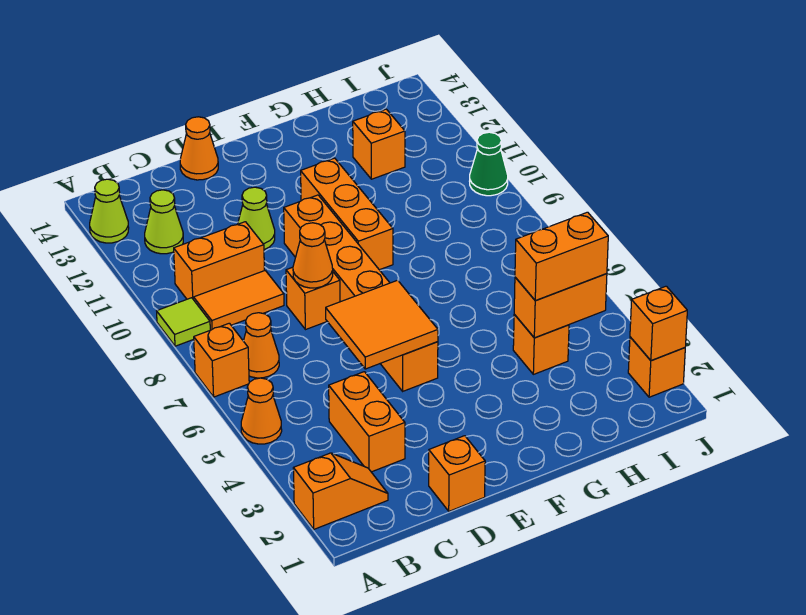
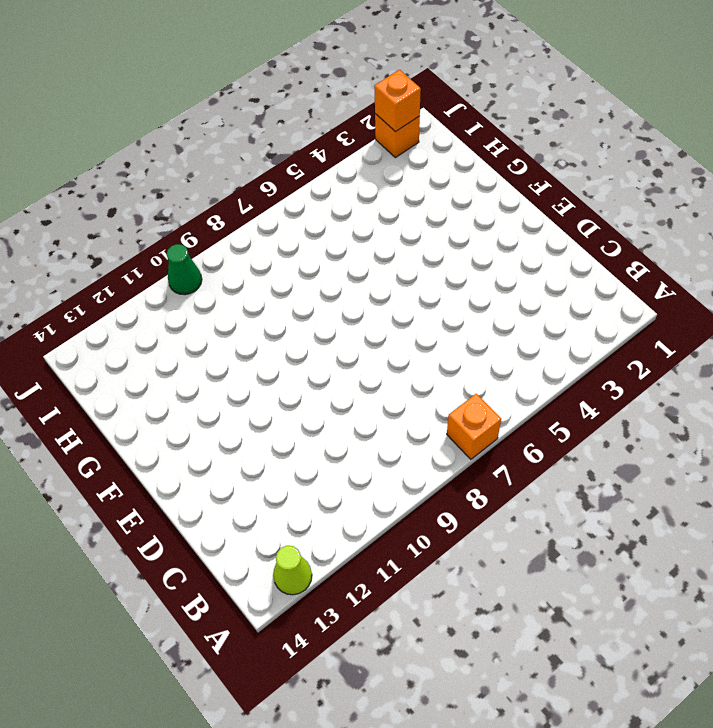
none -> orange slope A2:B2 level 1 top A
none -> orange cone A5 level 1
none -> lime tile A9 level 1

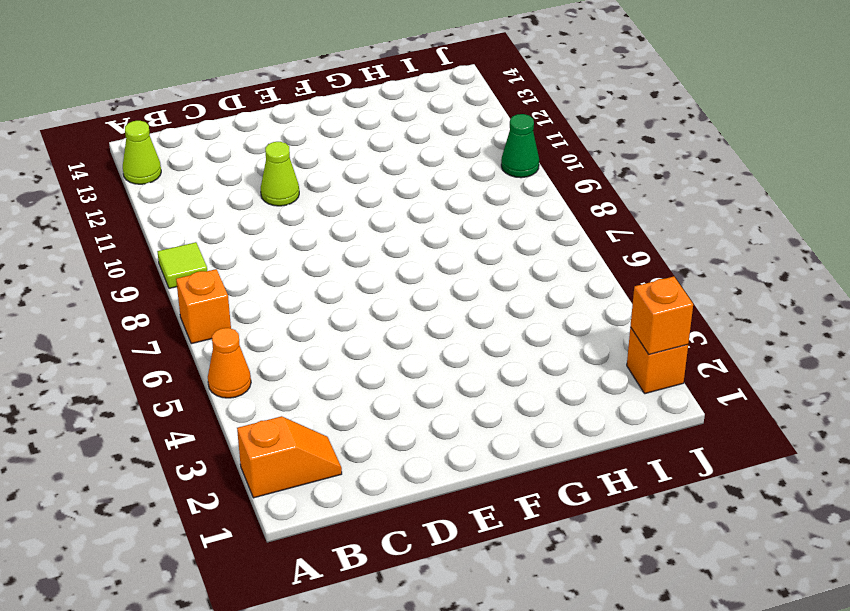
none -> orange cone B7 level 1
none -> orange tile B9:C9 level 1
none -> orange brick B10:C10 level 1

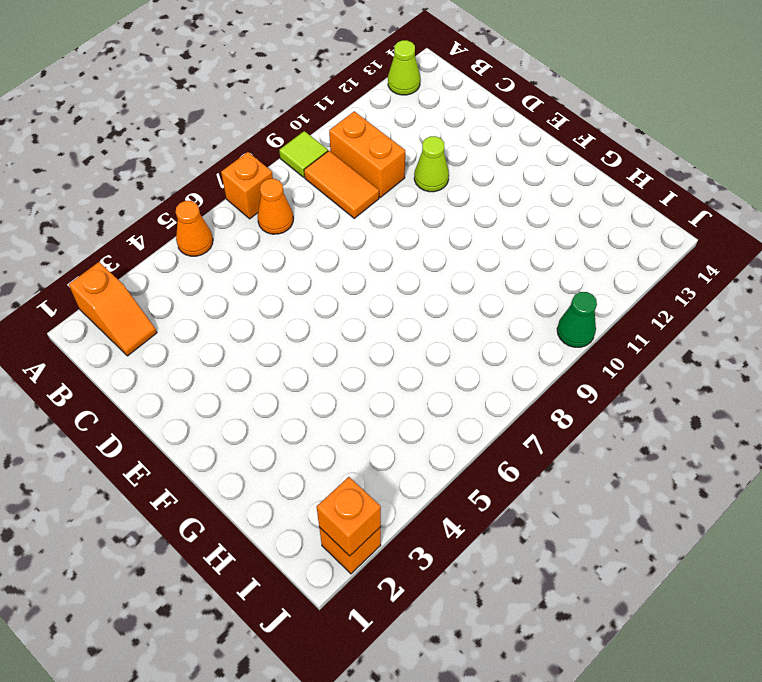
none -> lime cone B12 level 1
none -> orange brick C3:C4 level 1
none -> orange brick D1 level 1

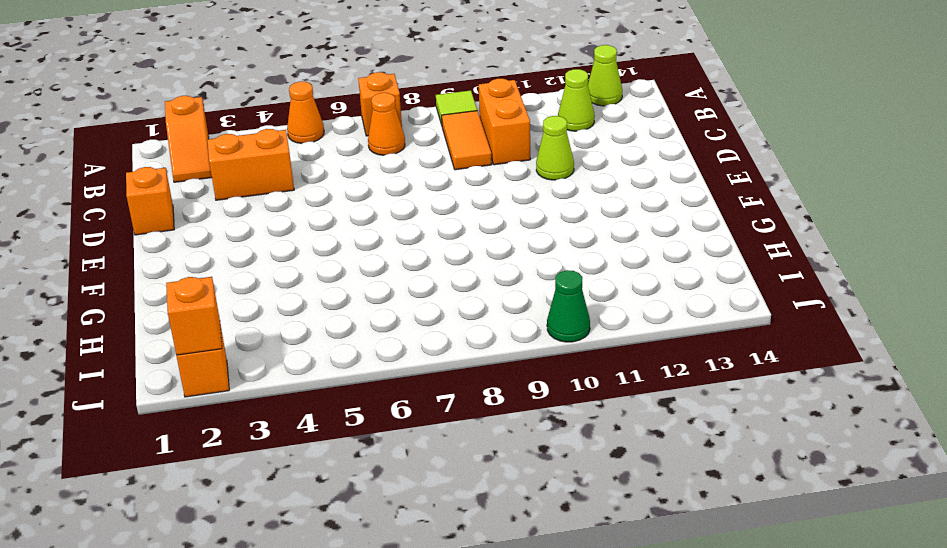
none -> orange brick D8 level 1
none -> orange cone D14 level 1
none -> orange brick E5:E10 level 1

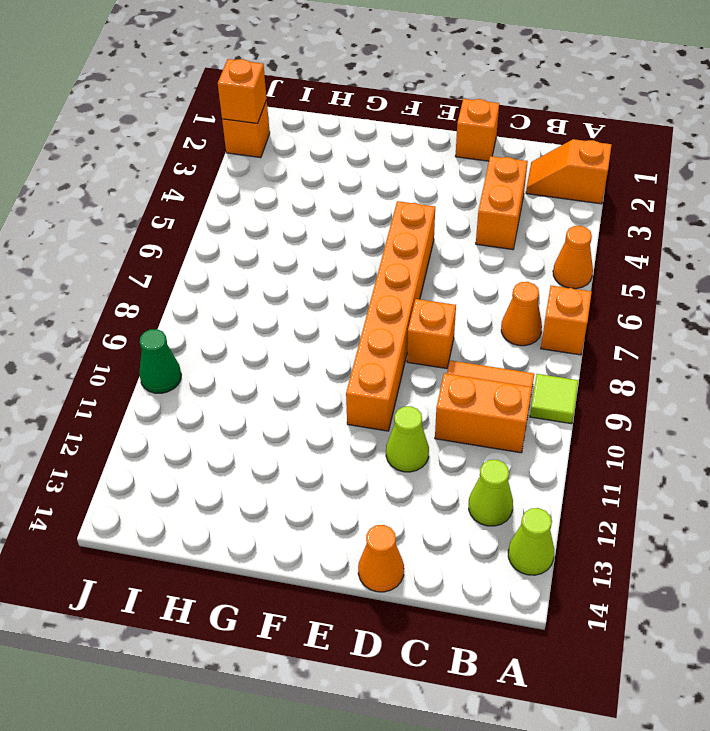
none -> orange brick F9:F11 level 1
none -> orange brick H4 level 1
none -> orange brick H12 level 1

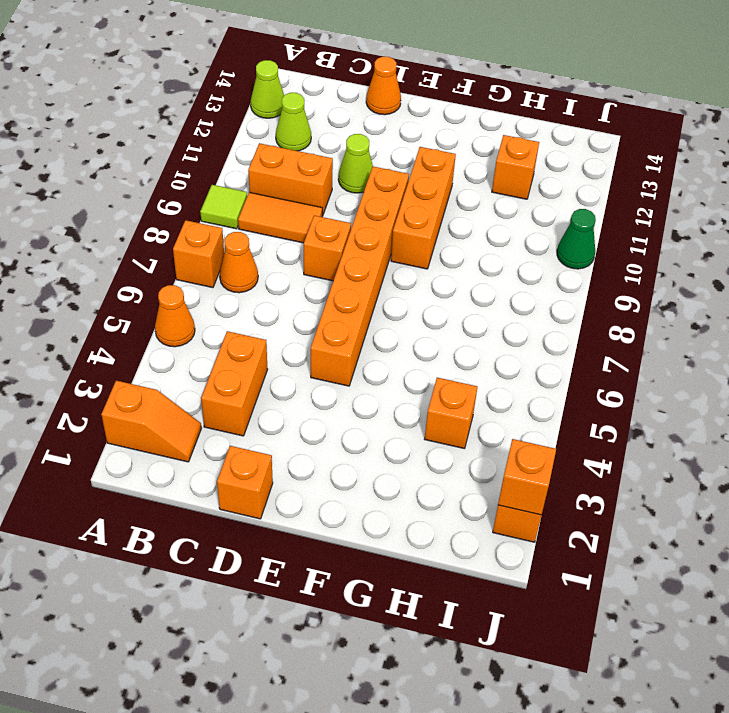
none -> orange tile D5:E6 level 2
none -> orange cone D8 level 2
none -> orange brick H4:I4 level 2

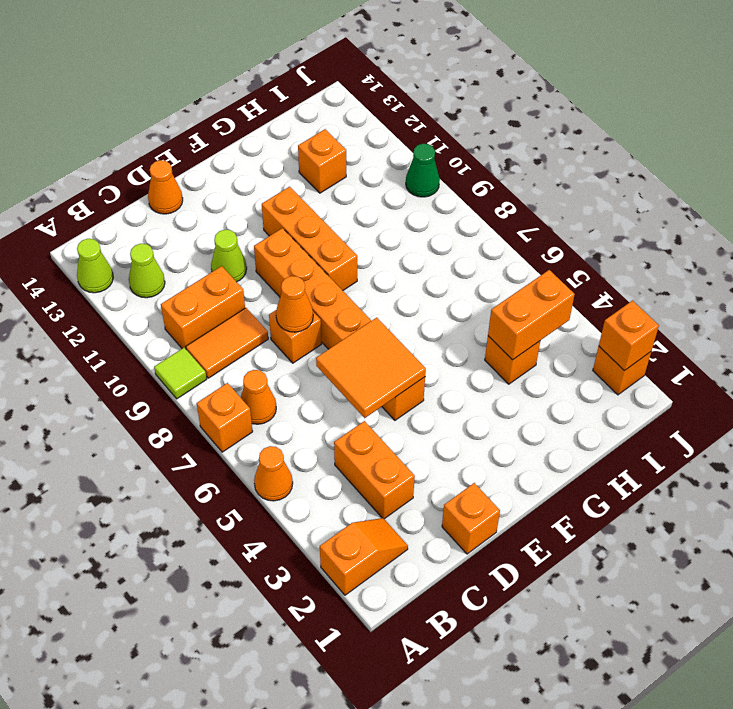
none -> orange brick H4:I4 level 3

